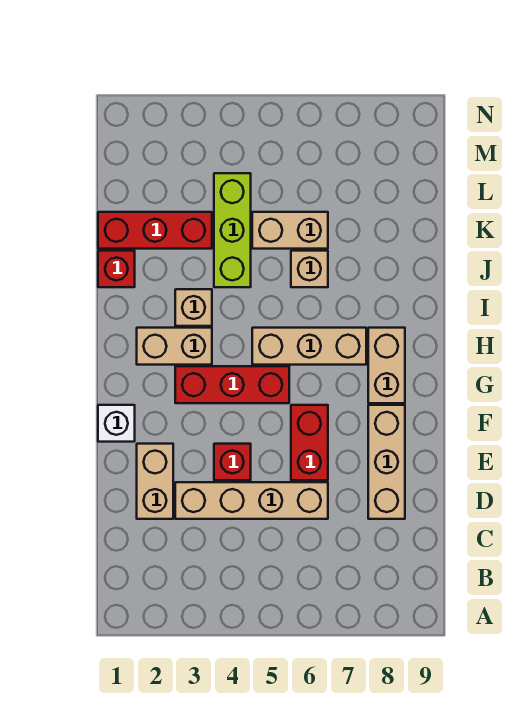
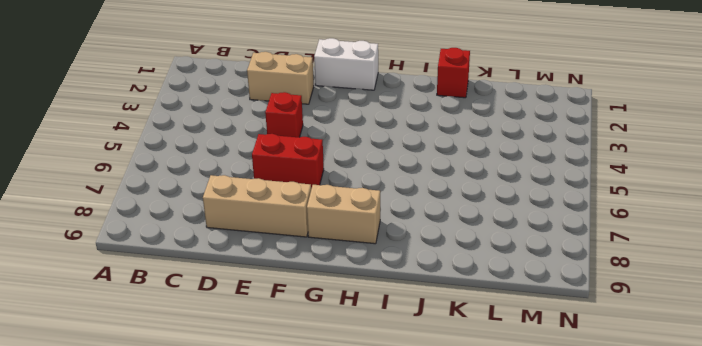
white brick F1:G1 level 1 -> white brick F1 level 1
none -> tan brick D3:D6 level 1
none -> red brick G3:G5 level 1
none -> tan brick H2:H3 level 1

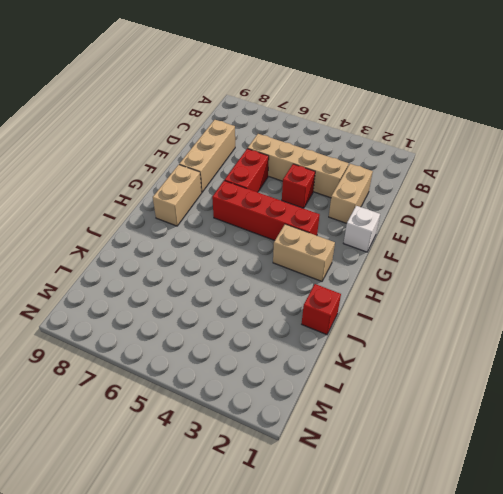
red brick G3:G6 level 1 -> red brick G3:G5 level 1
none -> tan brick H5:H7 level 1
none -> tan brick I3 level 1
none -> lime brick J4:L4 level 1

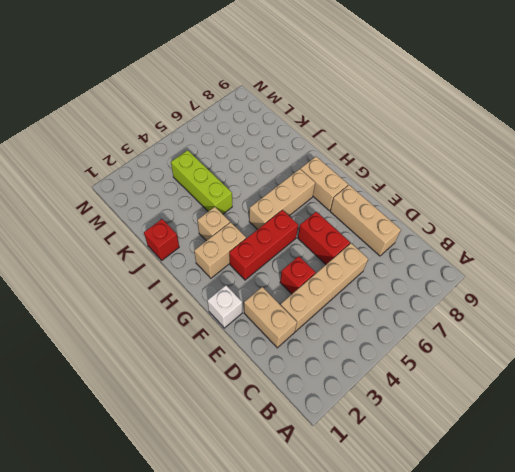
none -> tan brick J6 level 1
none -> red brick K1:K3 level 1
none -> tan brick K5:K6 level 1

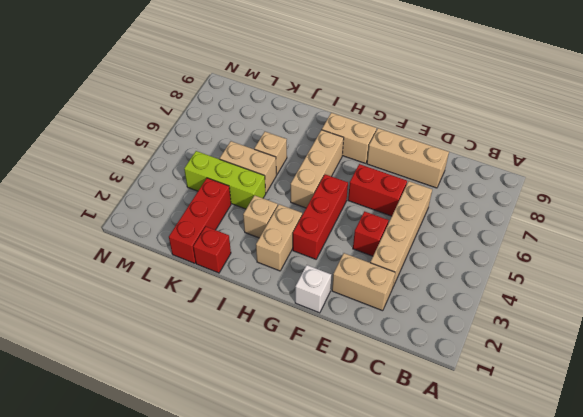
tan brick J5:K5 level 1 -> tan brick K5:K6 level 1

